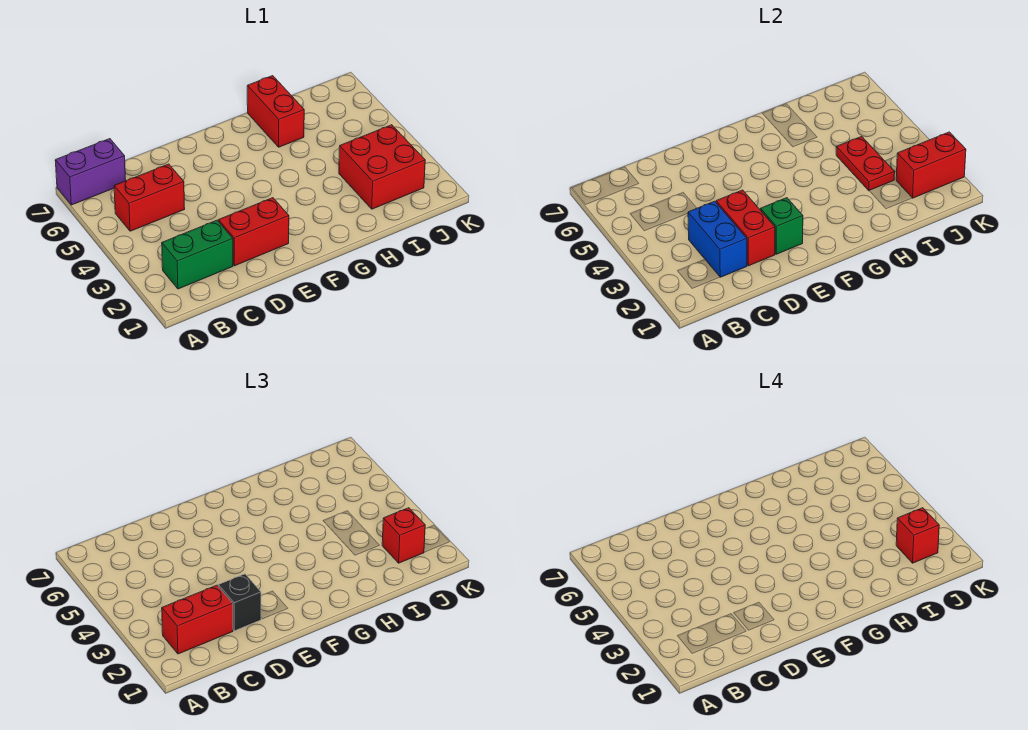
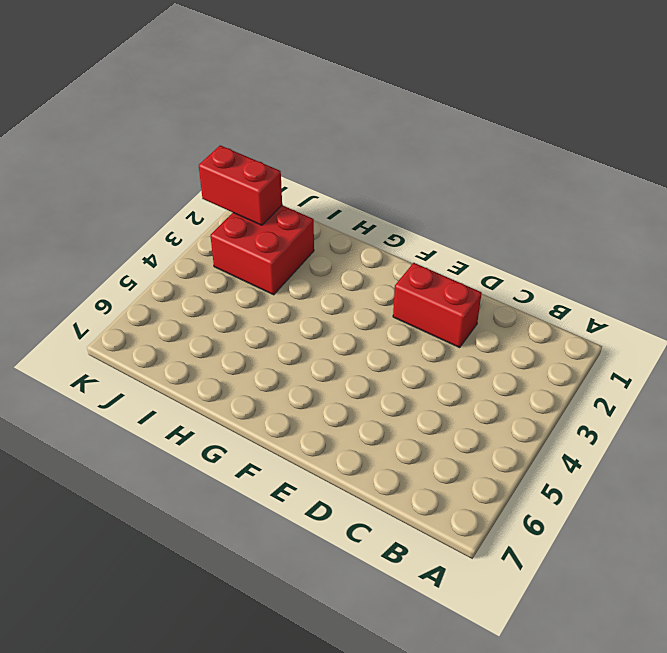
none -> purple brick A7:B7 level 1
none -> green brick B2:C2 level 1
none -> red brick B5:C5 level 1

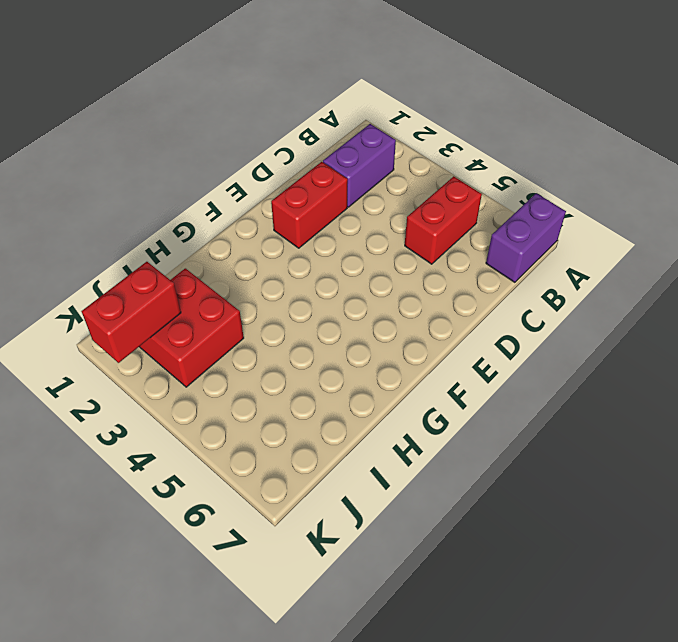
purple brick B2:C2 level 1 -> green brick B2:C2 level 1
none -> red brick H6:H7 level 1
none -> blue brick C2:C3 level 2
none -> red brick D2:D3 level 2

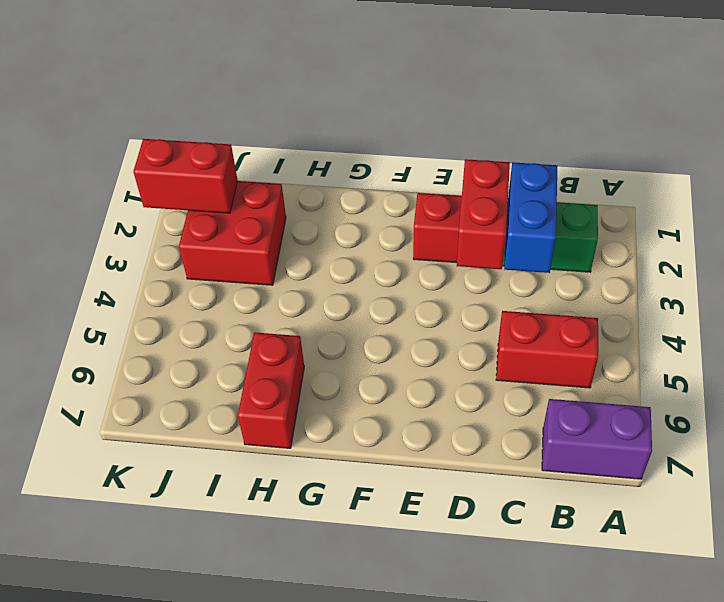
none -> green brick E2 level 2
none -> red plate I3:I4 level 2
none -> red brick B2:C2 level 3

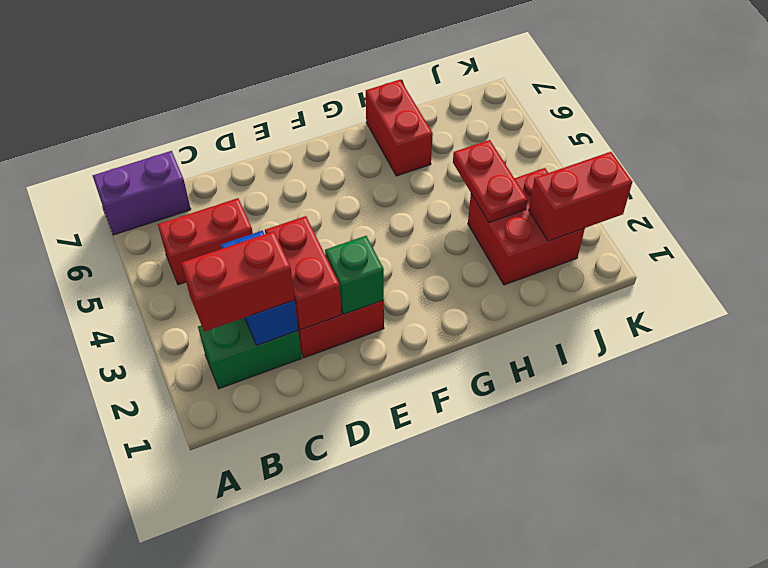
none -> black brick D2 level 3
none -> red brick J2 level 3
none -> red brick J2 level 4

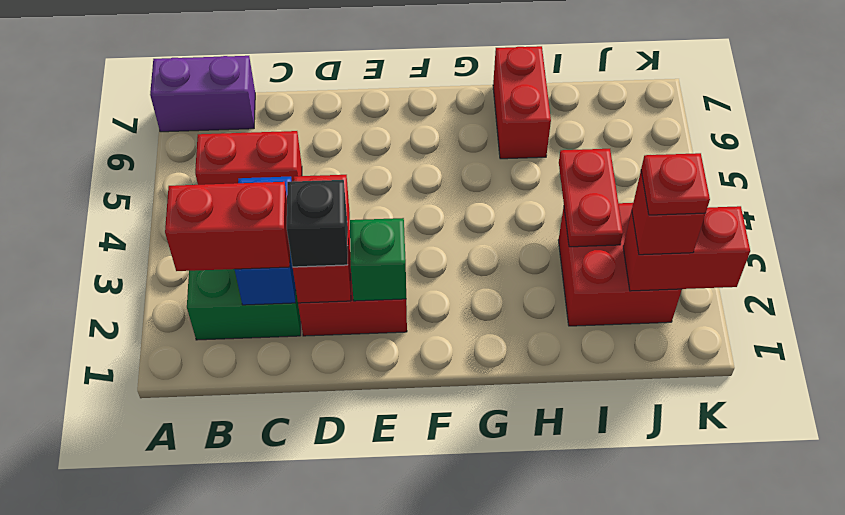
red plate J2 level 4 -> red brick J2 level 4

